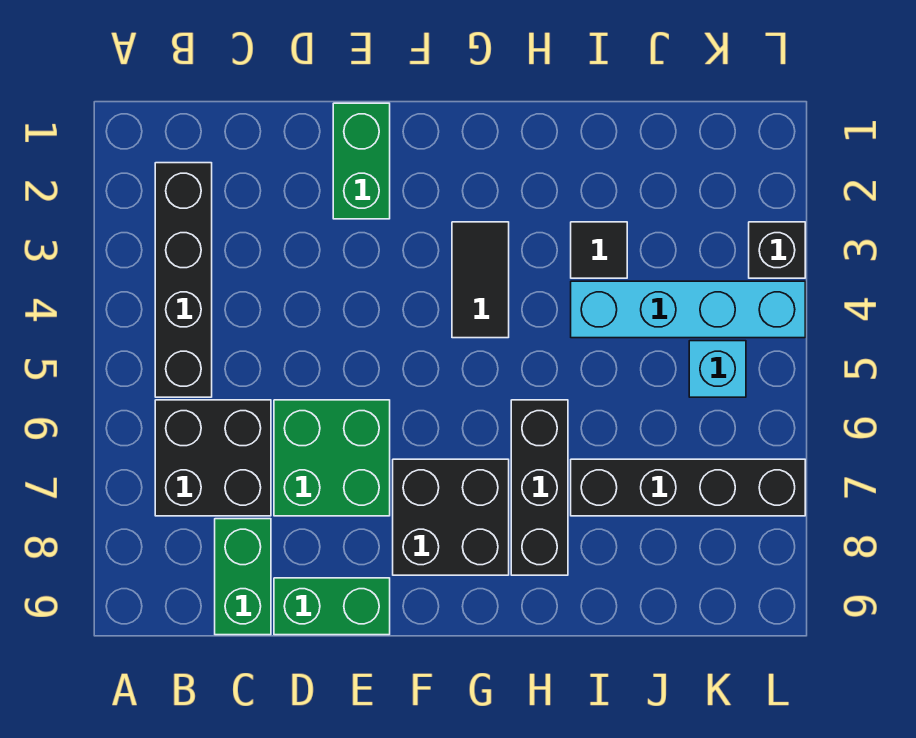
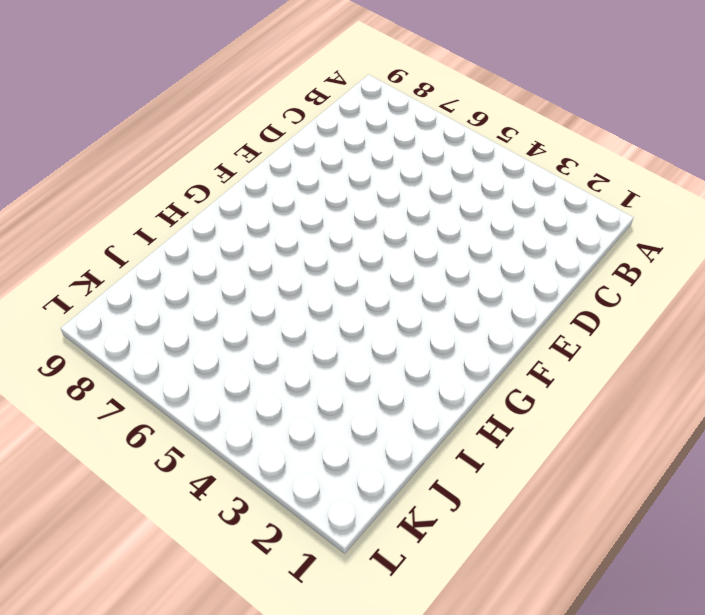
none -> black brick B2:B5 level 1
none -> black brick B6:C7 level 1
none -> green brick C8:C9 level 1

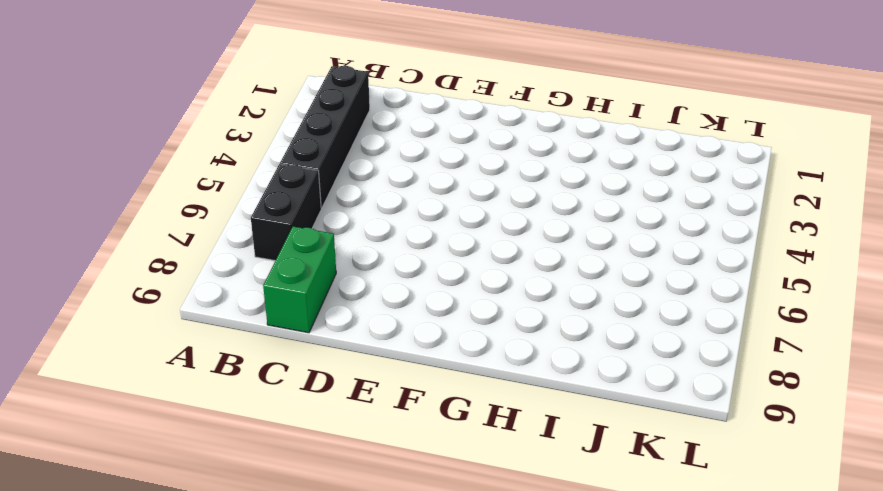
black brick B6:B7 level 1 -> black brick B6:C7 level 1
none -> green brick D6:E7 level 1
none -> green brick D9:E9 level 1
none -> green brick E1:E2 level 1

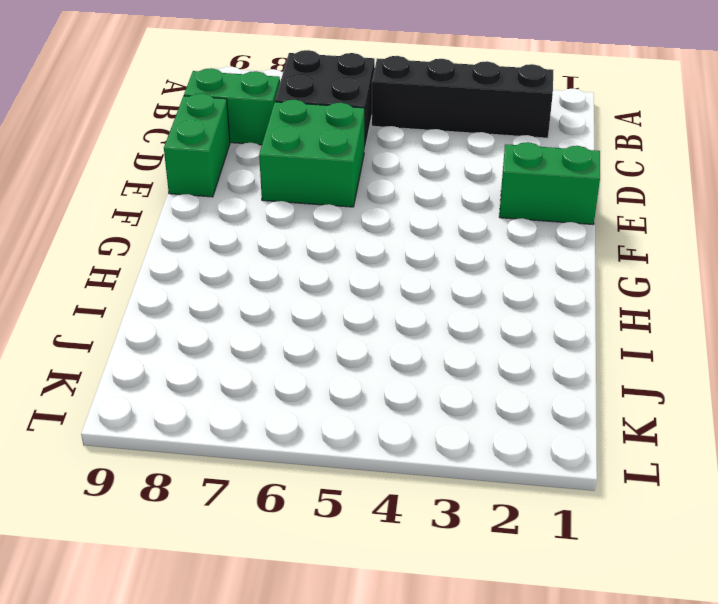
none -> black brick F7:G8 level 1
none -> black tile G3:G4 level 1
none -> black brick H6:H8 level 1

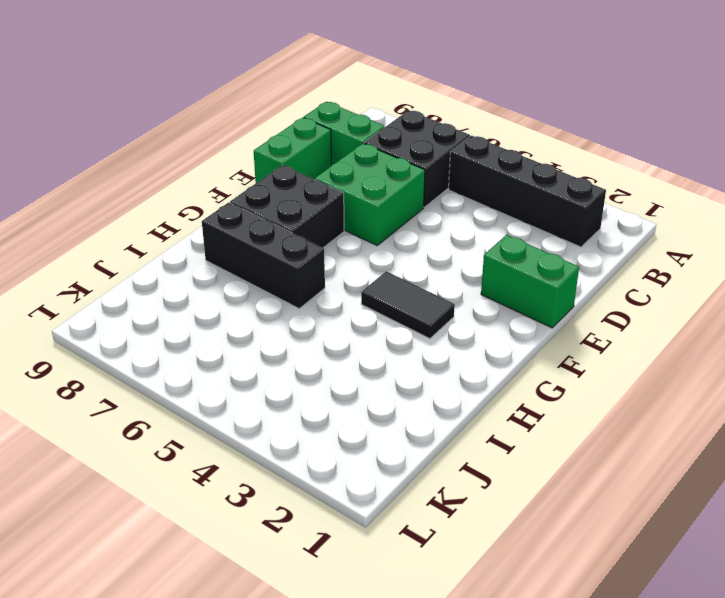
none -> black tile I3 level 1
none -> cyan brick I4:L4 level 1
none -> black brick I7:L7 level 1

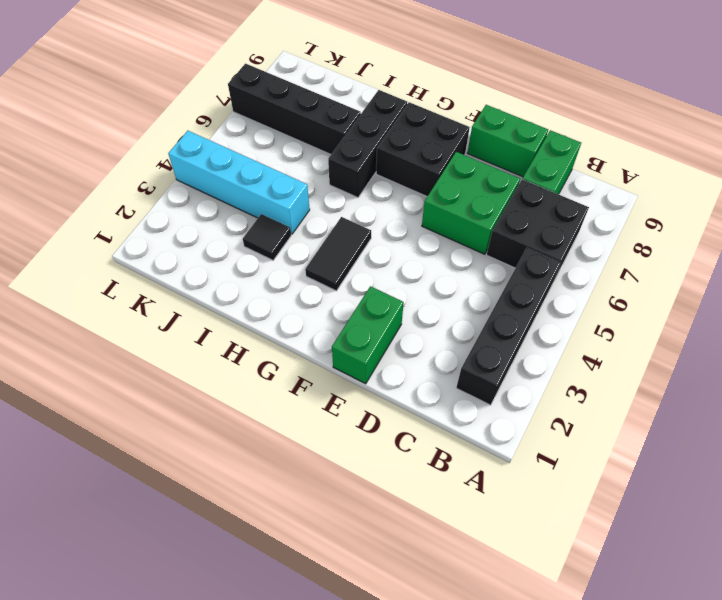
none -> cyan brick K5 level 1
none -> black brick L3 level 1

